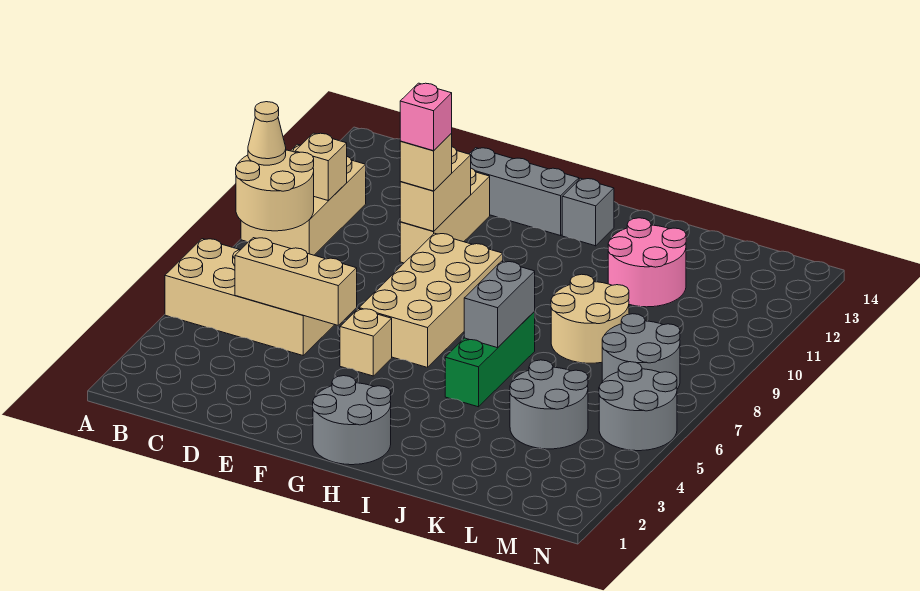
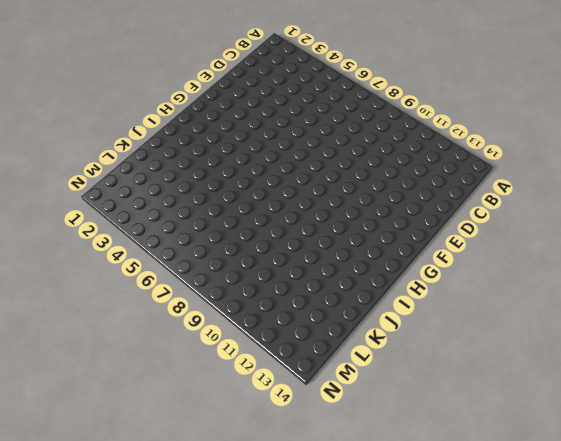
none -> tan brick A5:D6 level 1
none -> tan brick A9:B11 level 1
none -> tan brick E10:E12 level 1

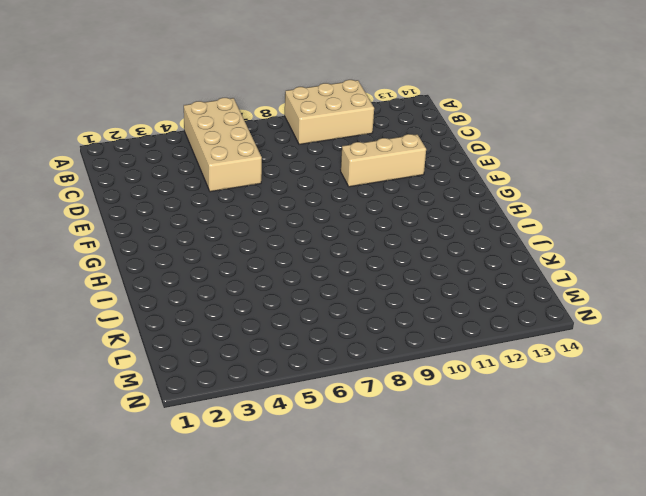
none -> grey brick E13:G13 level 1
none -> tan brick F5 level 1
none -> tan brick F6:G9 level 1

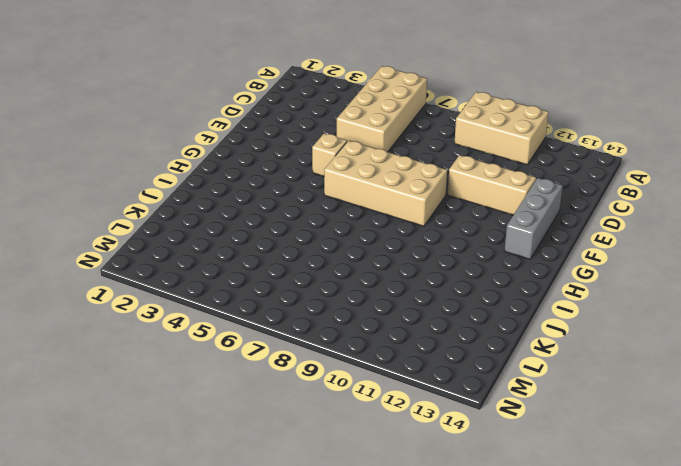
none -> grey round brick G1:H2 level 1
none -> grey brick H13 level 1
none -> green brick I5:I7 level 1

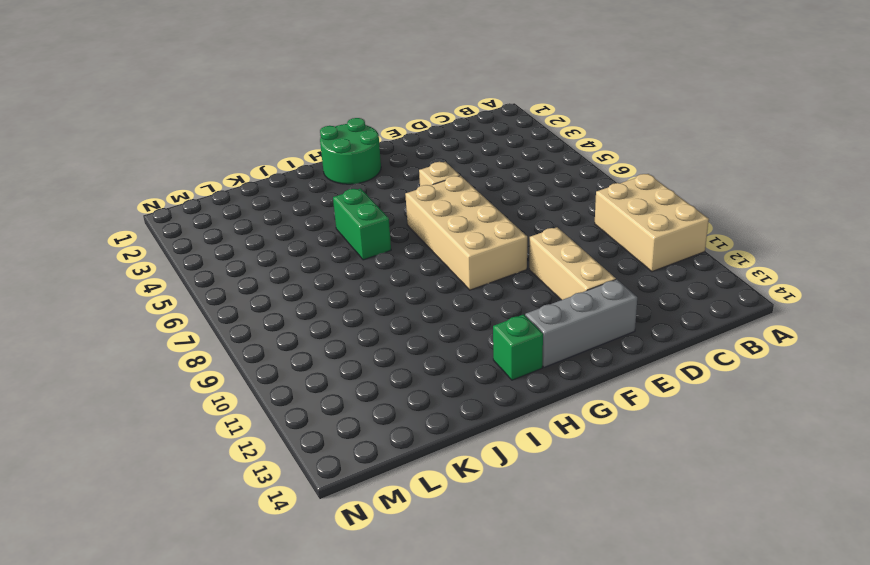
green round brick G1:H2 level 1 -> grey round brick G1:H2 level 1
green brick H13 level 1 -> grey brick H13 level 1
green brick I5:I6 level 1 -> green brick I5:I7 level 1
none -> tan brick A5:D6 level 1
none -> tan round brick J8:K9 level 1
none -> pink round brick J11:K12 level 1

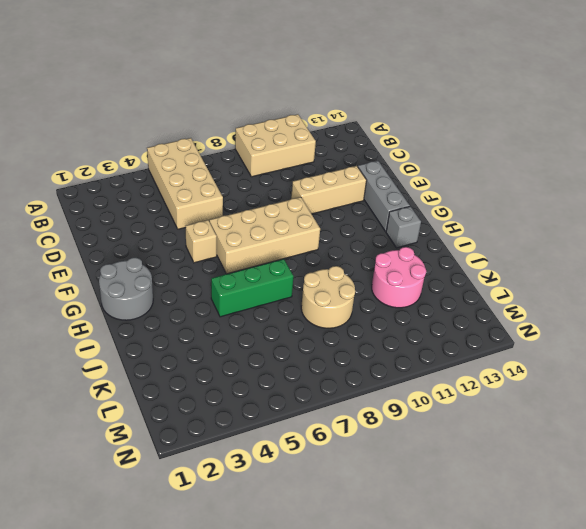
none -> grey round brick K4:L5 level 1
none -> grey round brick L7:M8 level 1
none -> grey round brick M5:N6 level 1

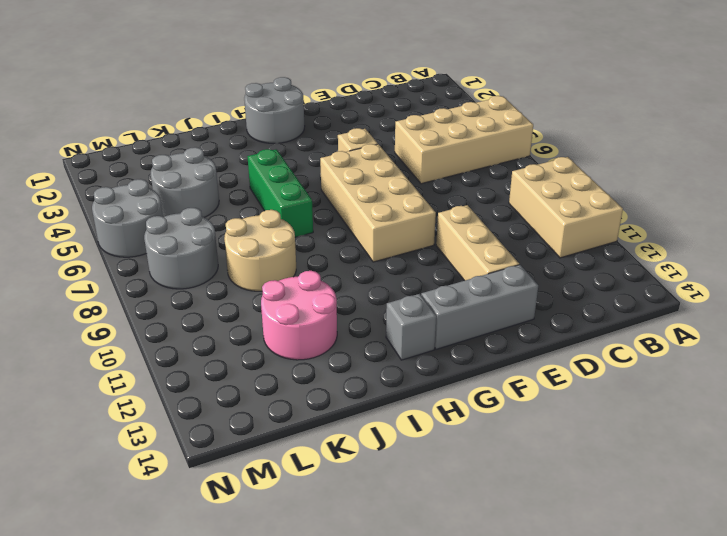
none -> tan round brick A8:B9 level 2
none -> tan brick B10 level 2
none -> tan brick C5:E5 level 2

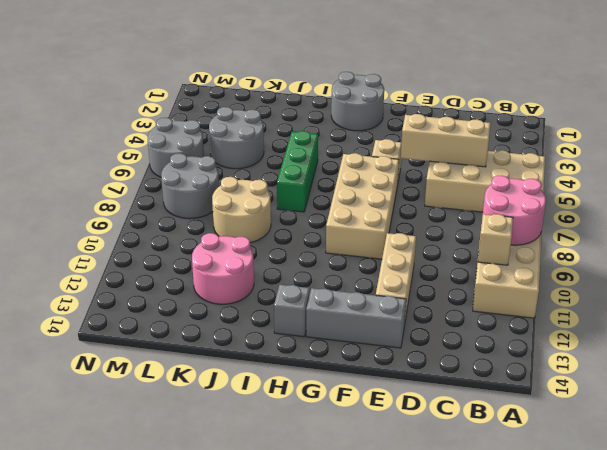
pink round brick A8:B9 level 2 -> tan round brick A8:B9 level 2
none -> tan brick E10:E11 level 2
none -> grey brick I6:I7 level 2
none -> tan cone A9 level 3

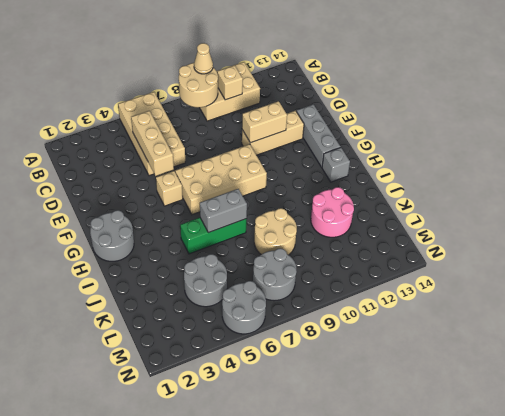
none -> tan brick E10 level 3
none -> pink brick E10 level 4

